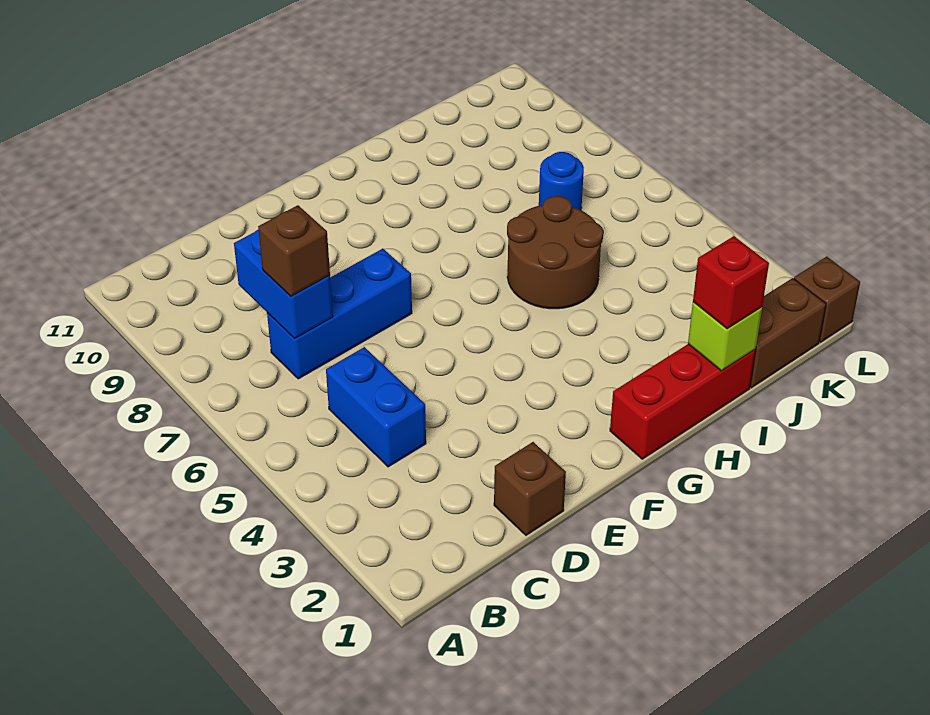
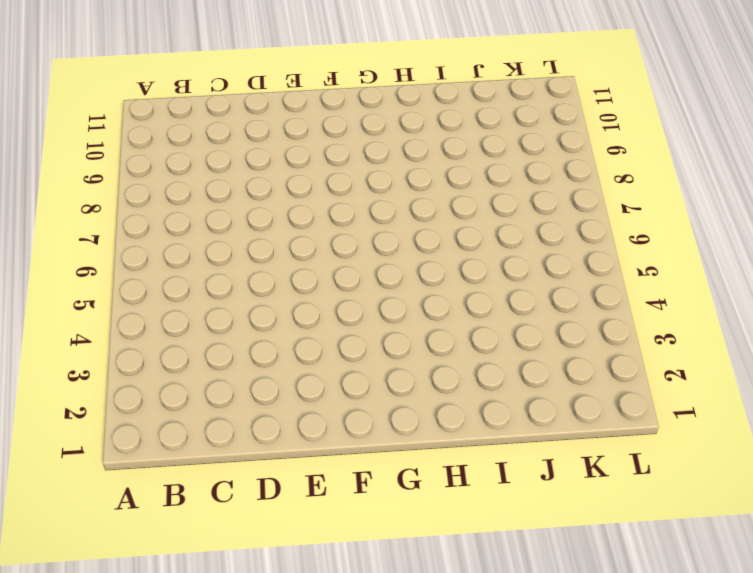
none -> blue brick C4:C5 level 1
none -> blue brick C7:E7 level 1
none -> brown brick D1 level 1

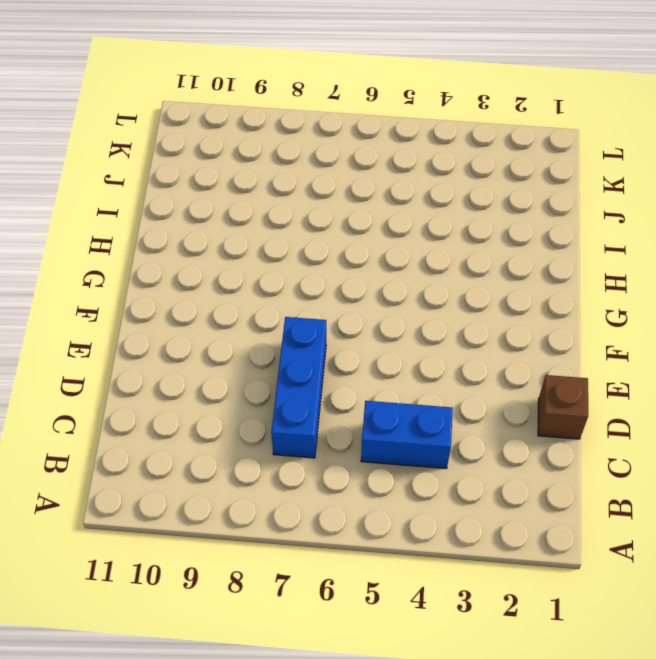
none -> red brick G1:I1 level 1
none -> brown round brick H5:I6 level 1
none -> brown brick J1:K1 level 1

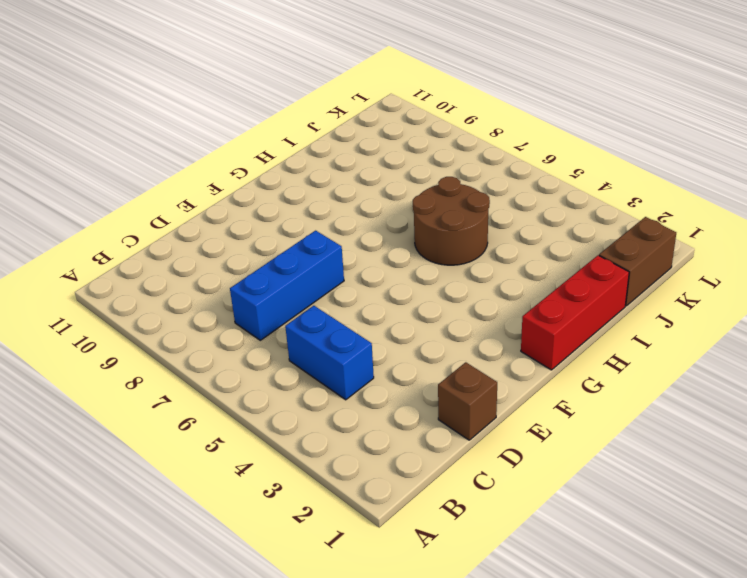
none -> blue round brick J7 level 1
none -> brown brick L1 level 1
none -> blue brick C7:C8 level 2

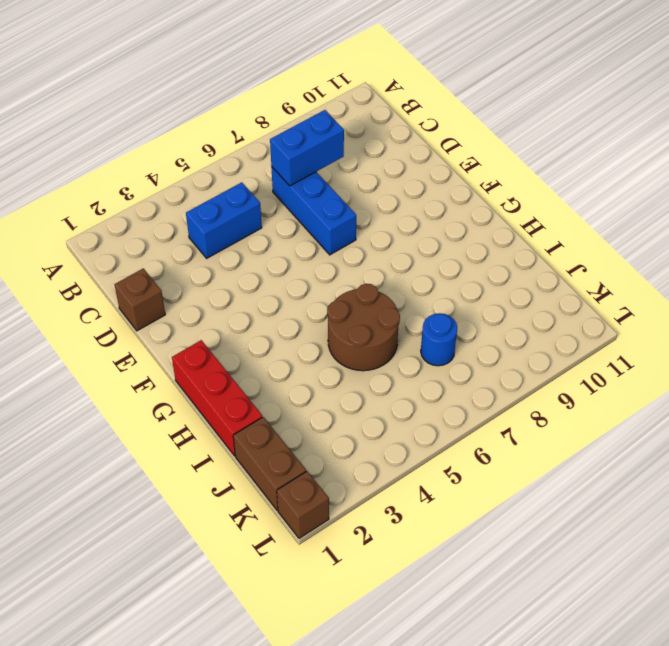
none -> lime brick I1 level 2
none -> brown brick C7 level 3
none -> red brick I1 level 3

